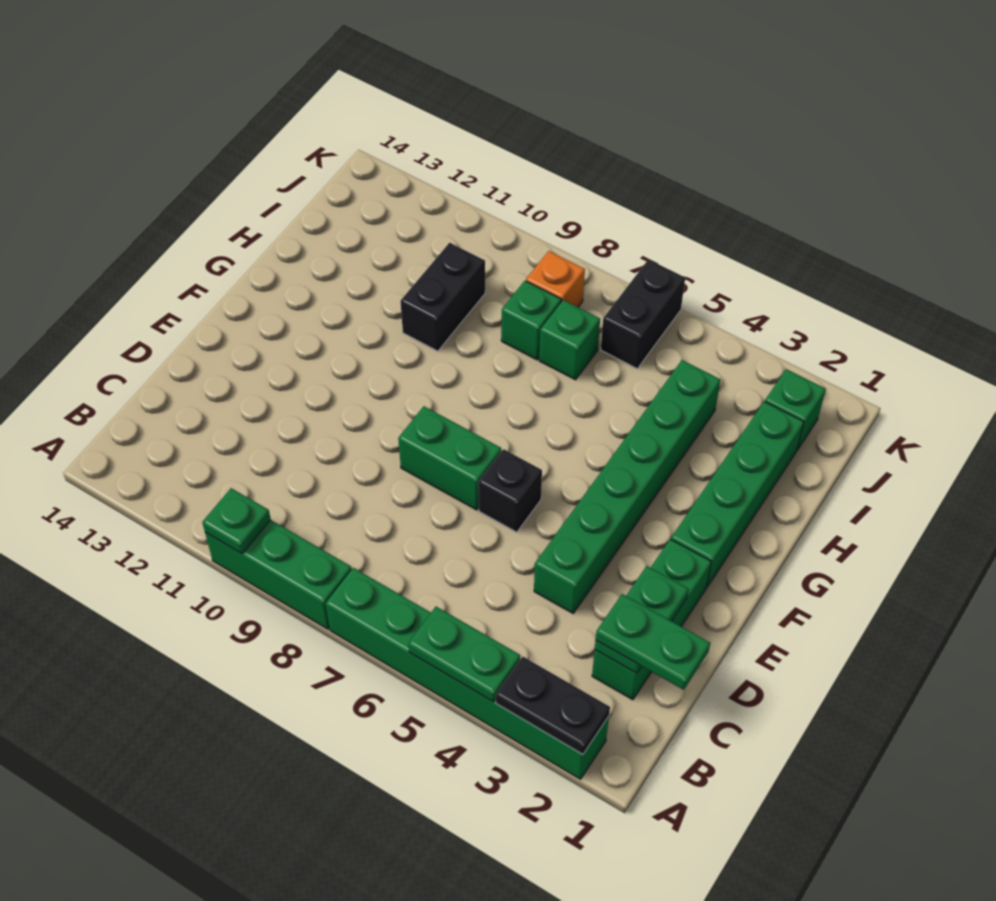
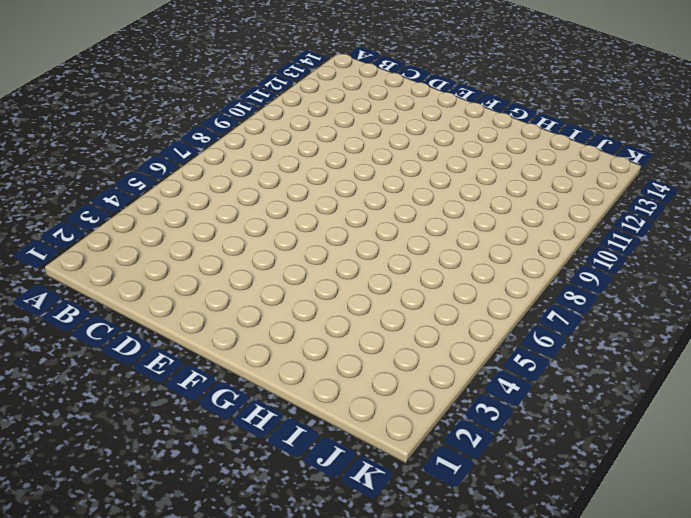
none -> green brick A2:A7 level 1
none -> green brick A8:A10 level 1
none -> green brick C2:E2 level 1

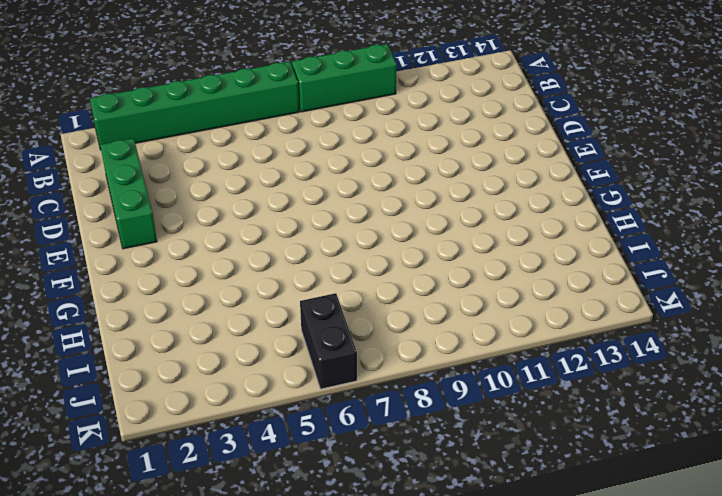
none -> green brick D4:I4 level 1
none -> black brick E6 level 1
none -> green brick E7:E8 level 1

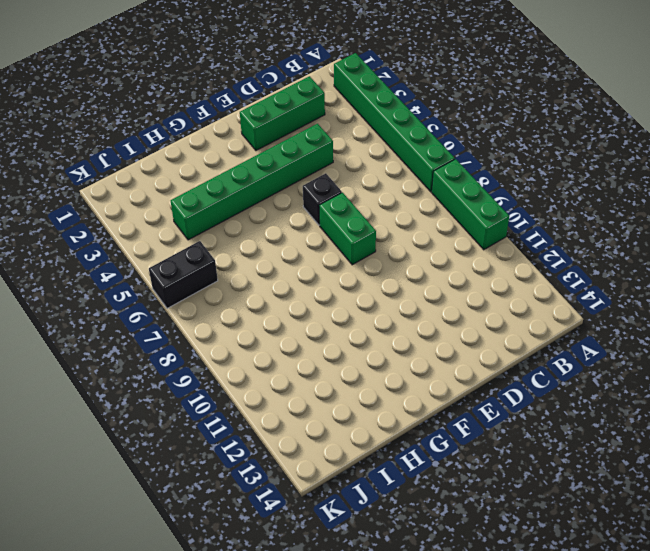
none -> green brick F2:I2 level 1
none -> black brick H10:I10 level 1
none -> green brick I7 level 1

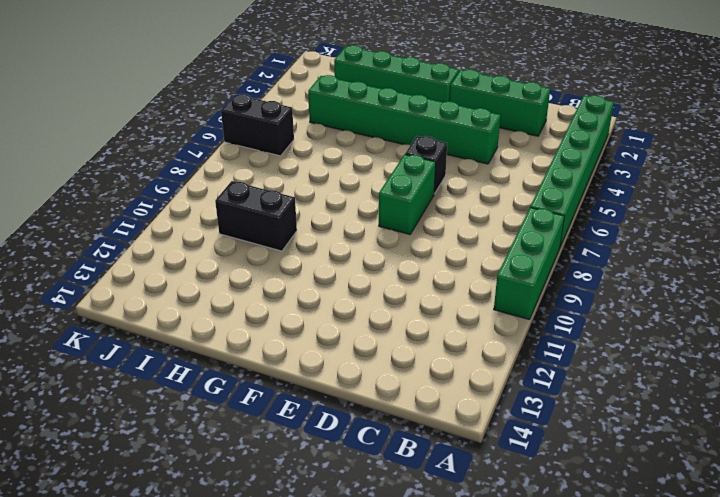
none -> green brick I7 level 1
none -> green brick I8 level 1
none -> green brick J2 level 1

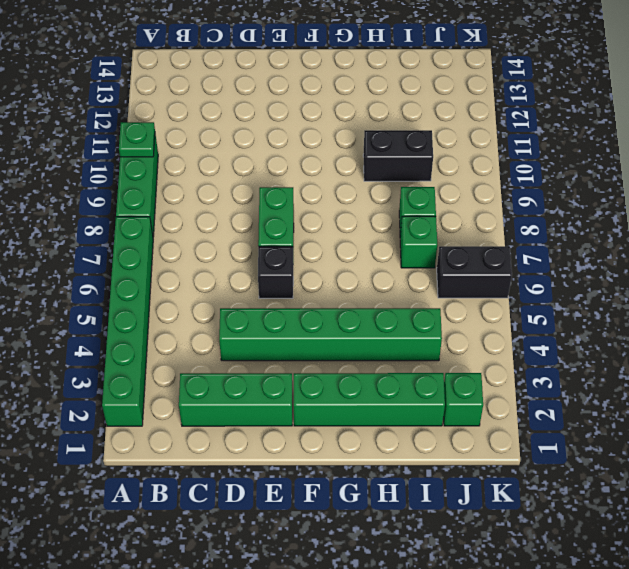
none -> orange brick J8 level 1
none -> black plate A2:A3 level 2
none -> green plate A4:A5 level 2

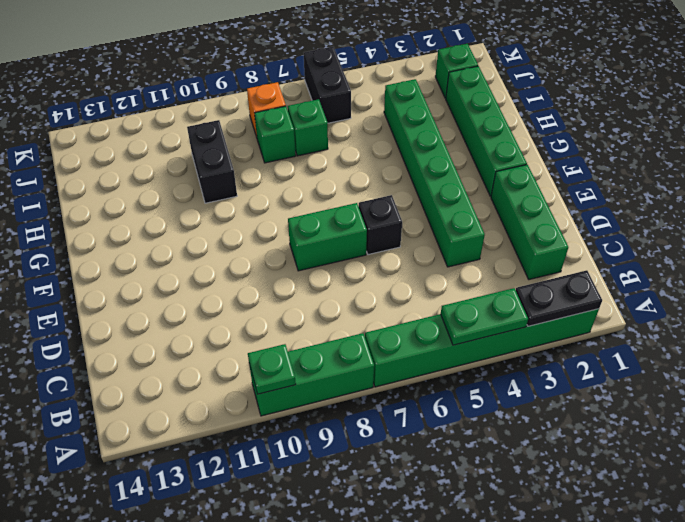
none -> green plate C2:D2 level 2
none -> green plate C1:C2 level 3

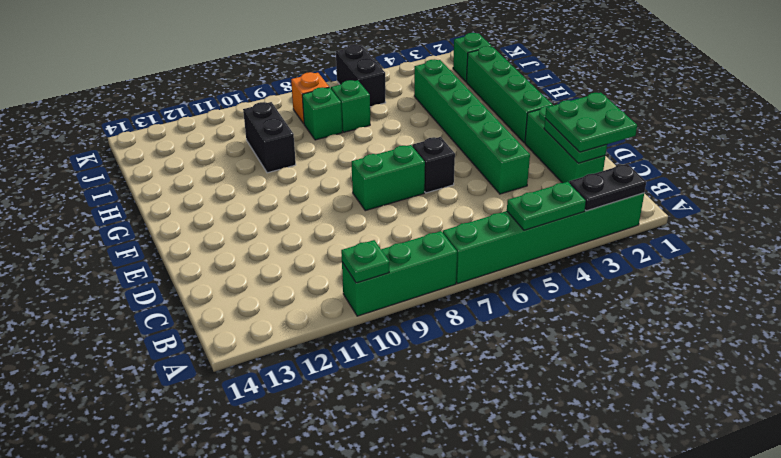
green plate C1:D2 level 3 -> green plate C1:C2 level 3

